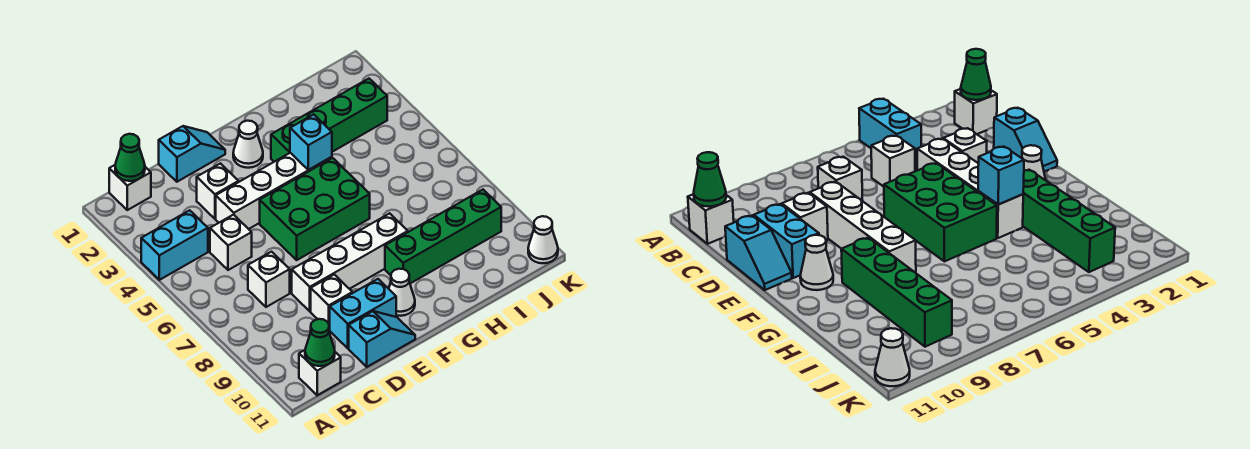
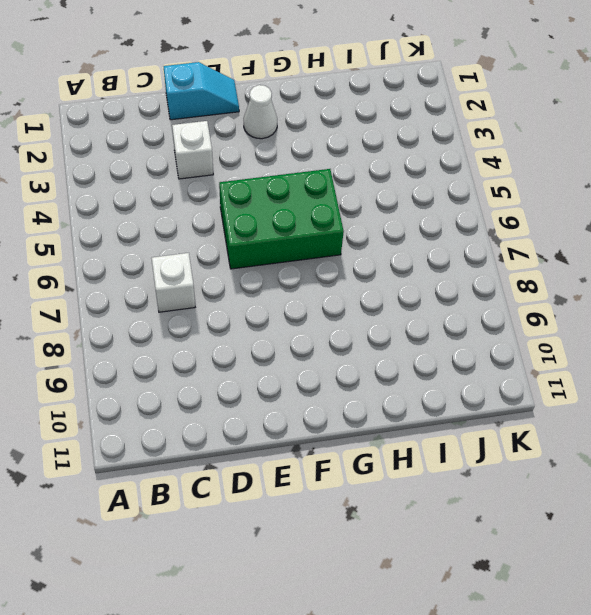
none -> cyan brick A4:B4 level 1
none -> white brick B1 level 1
none -> white brick B11 level 1

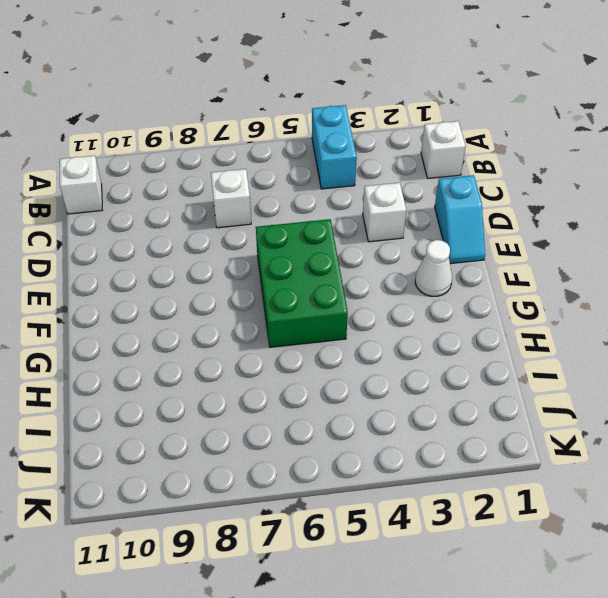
none -> white brick C5 level 1
none -> white brick D4:G4 level 1
none -> white brick D8:G8 level 1

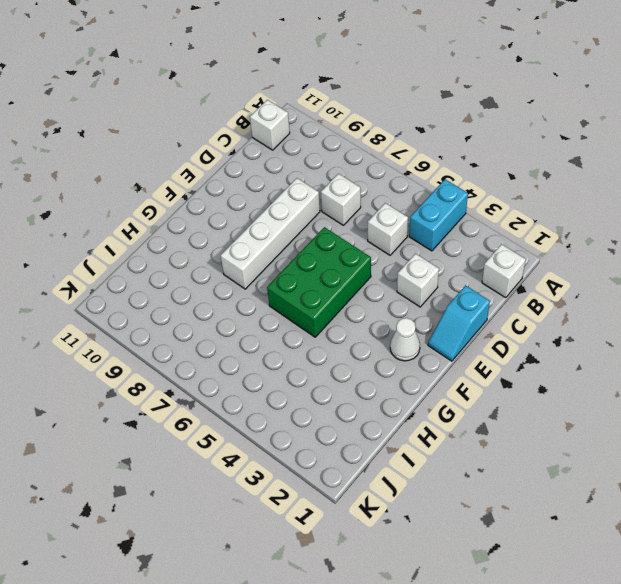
none -> white brick D4:G4 level 1
none -> white brick D9 level 1
none -> cyan brick D10:E10 level 1

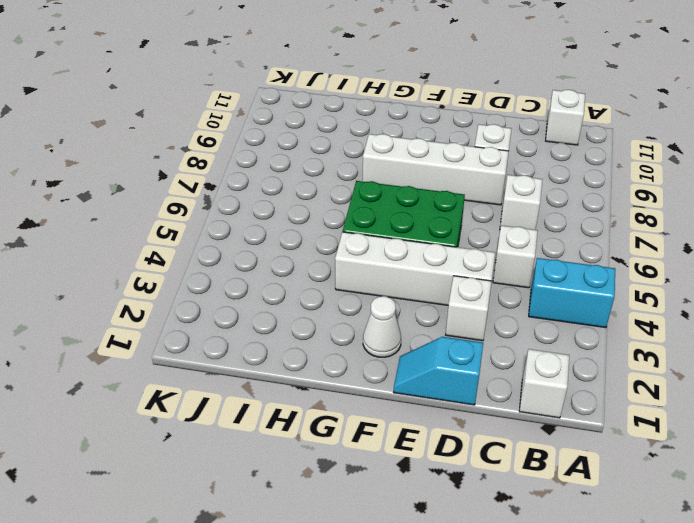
none -> cyan brick D10:E10 level 1
none -> cyan slope D11:E11 level 1 top D
none -> white cone F10 level 1

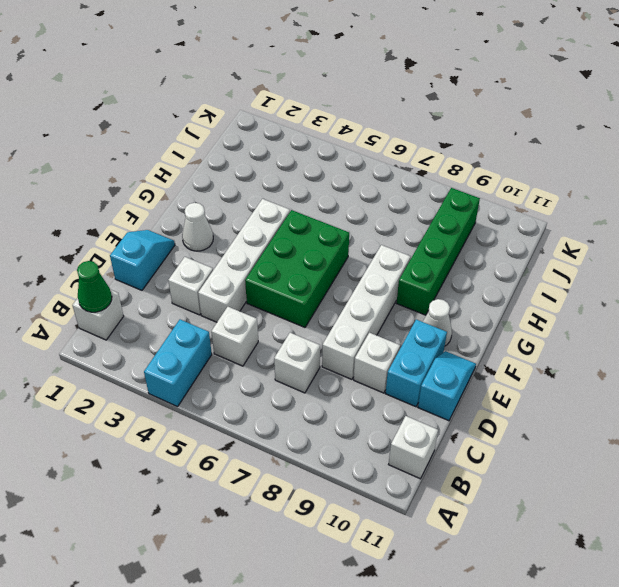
none -> green brick G3:J3 level 1
none -> white cone K11 level 1
none -> green cone B11 level 2

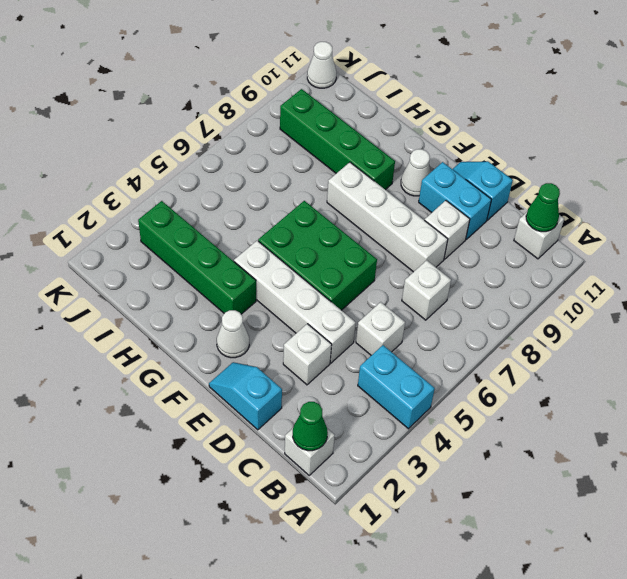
none -> cyan brick G4 level 2

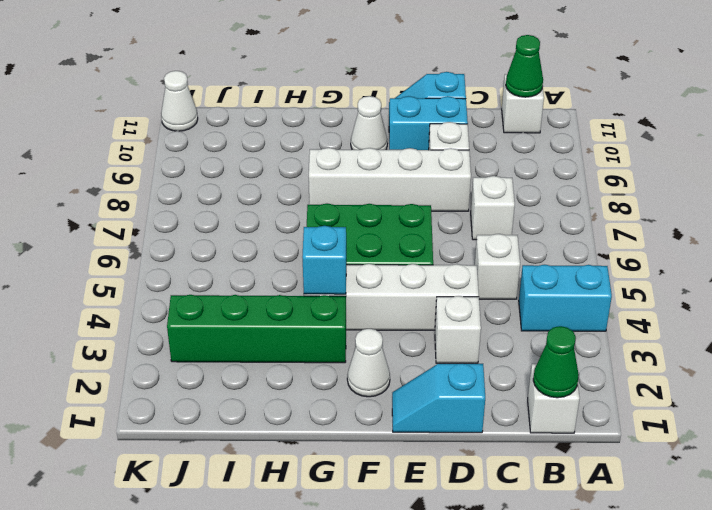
none -> green brick G9:J9 level 1

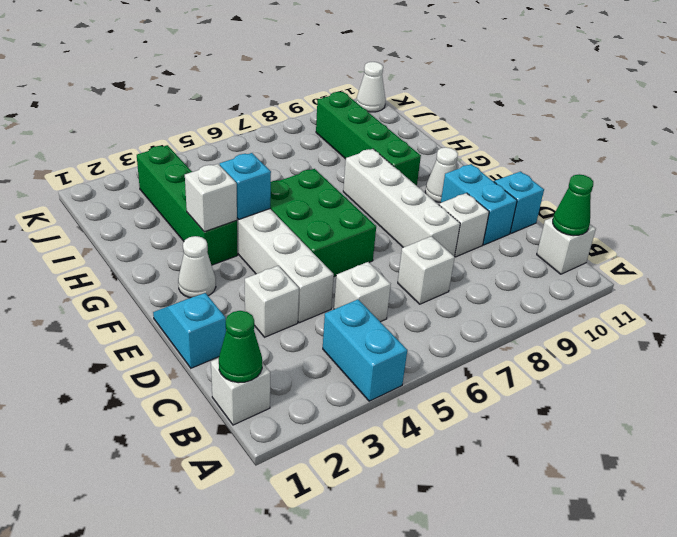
white brick G3 level 2 -> none

